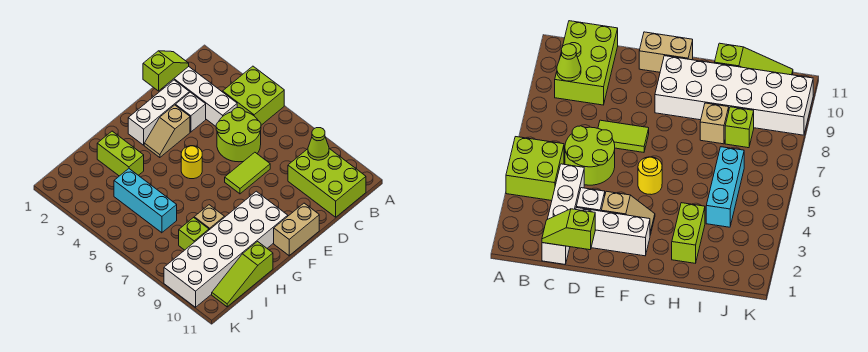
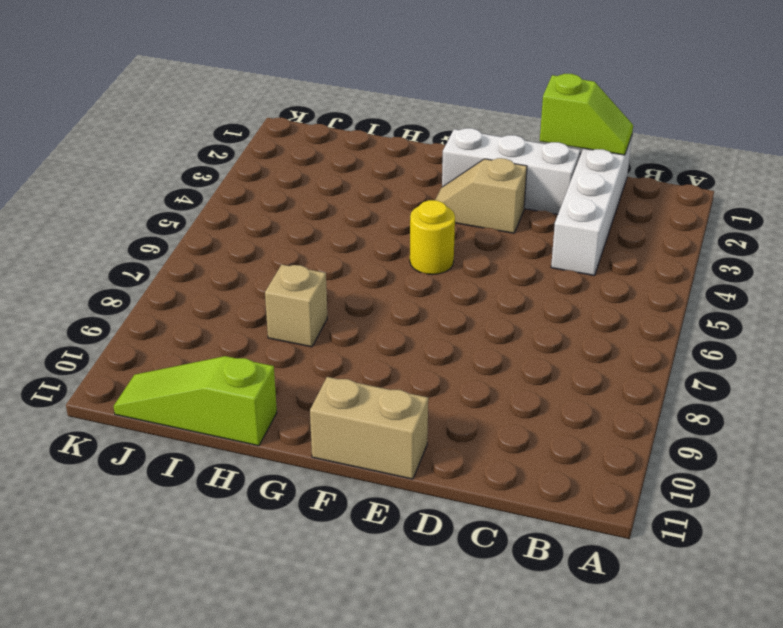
none -> lime brick A4:B5 level 1
none -> lime brick B9:C11 level 1
none -> lime round brick C5:D6 level 1

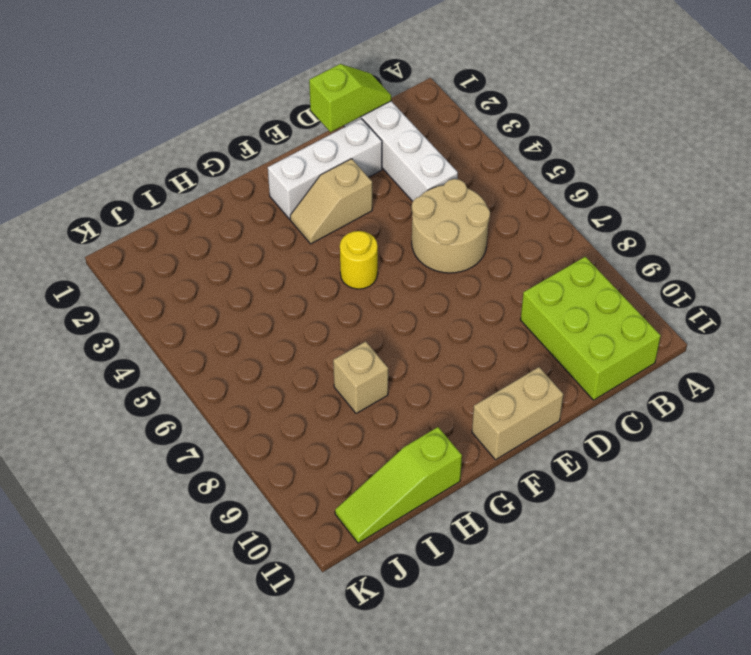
tan round brick C5:D6 level 1 -> lime round brick C5:D6 level 1
none -> lime brick A4:B5 level 1
none -> white brick D3 level 1
none -> lime tile D7:E7 level 1

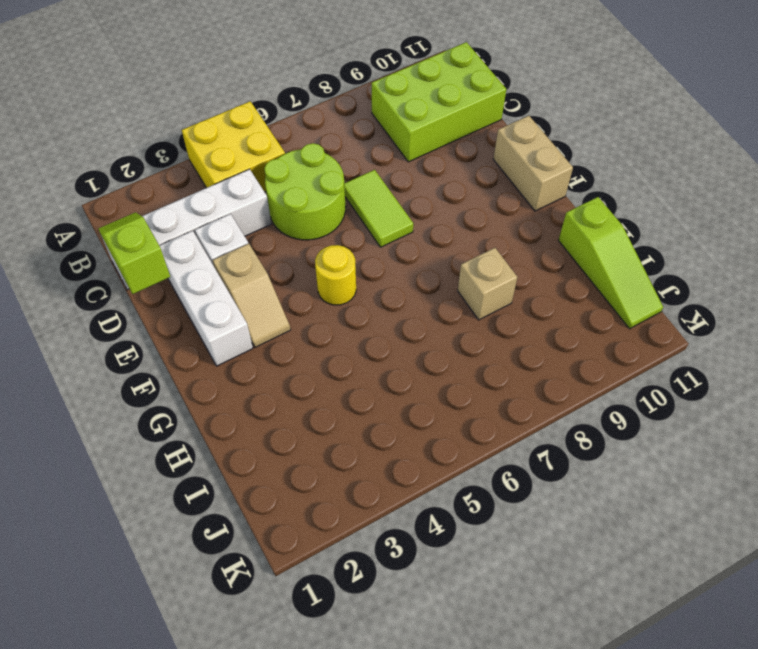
yellow brick A4:B5 level 1 -> lime brick A4:B5 level 1
none -> white brick F9:K10 level 1
none -> lime brick H2:H3 level 1
none -> cyan brick I4:I6 level 1

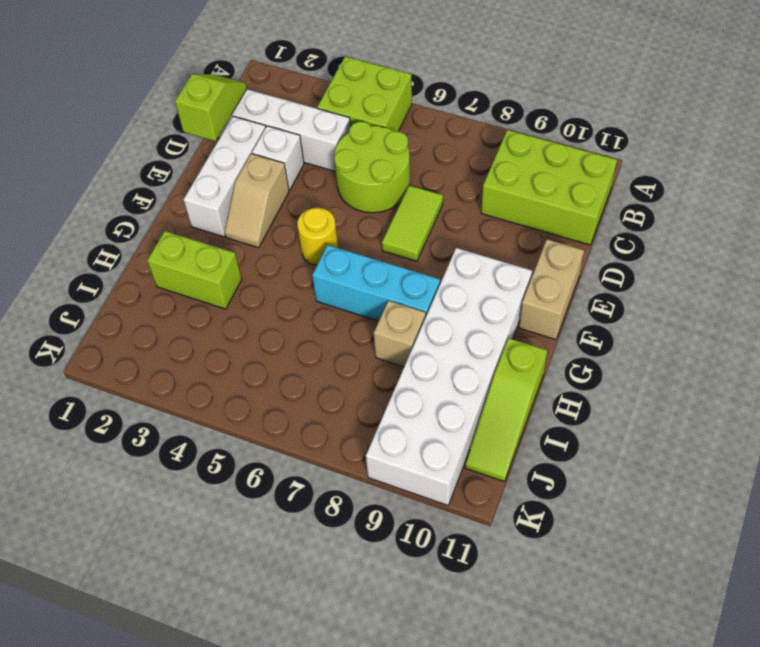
cyan brick G6:G8 level 1 -> cyan brick I4:I6 level 1
none -> lime brick I8 level 1
none -> lime cone B9 level 2

